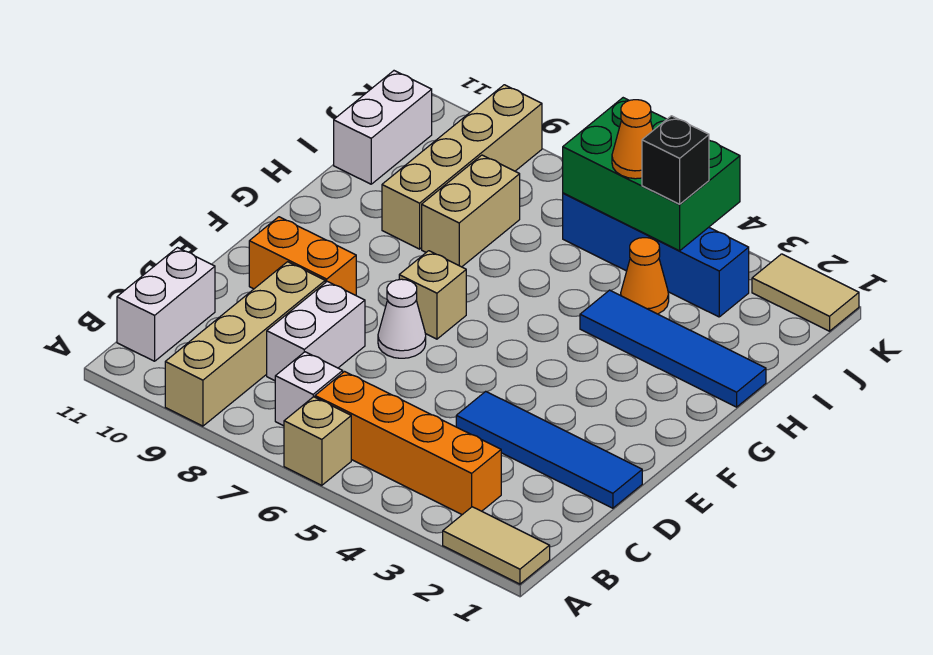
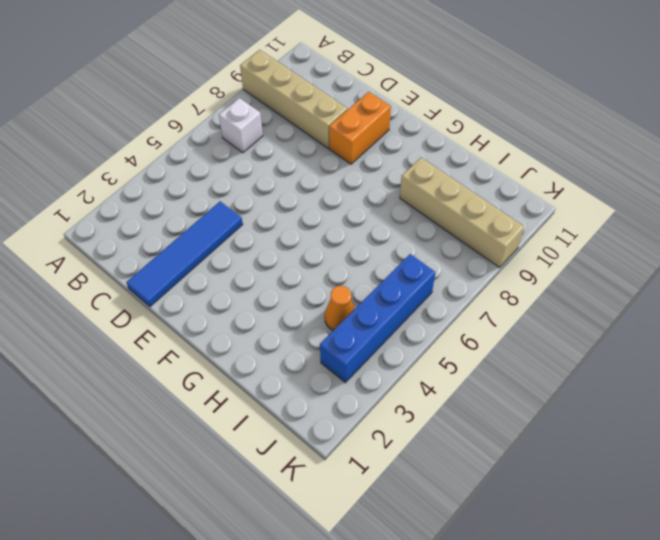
none -> tan tile A1:A2 level 1
none -> tan brick A6 level 1
none -> orange brick B3:B6 level 1

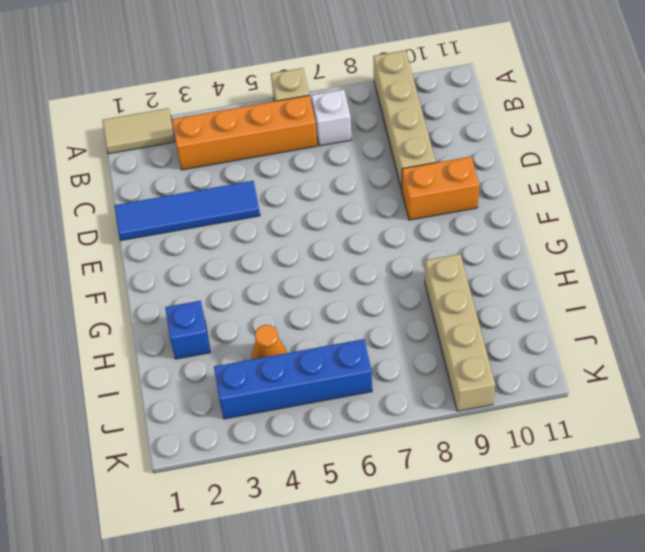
blue brick H2 level 1 -> blue tile H1:H4 level 1
none -> white brick B11:C11 level 1
none -> white brick C8:D8 level 1
none -> white cone E7 level 1

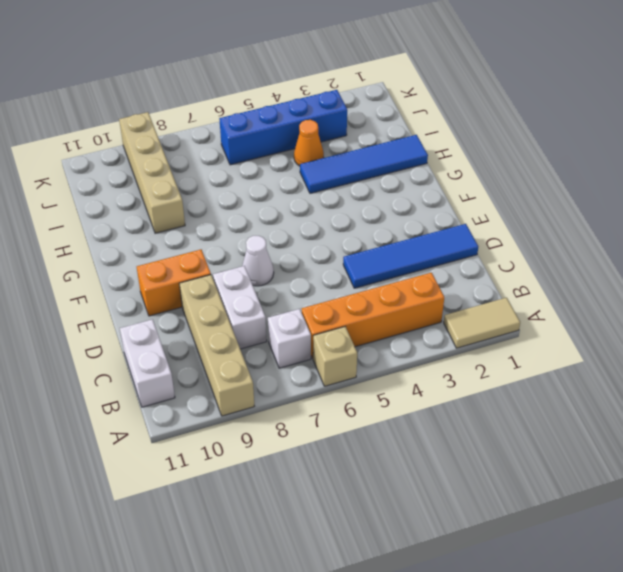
none -> tan brick F7 level 1
none -> tan brick H8:I8 level 1
none -> white brick I11:J11 level 1

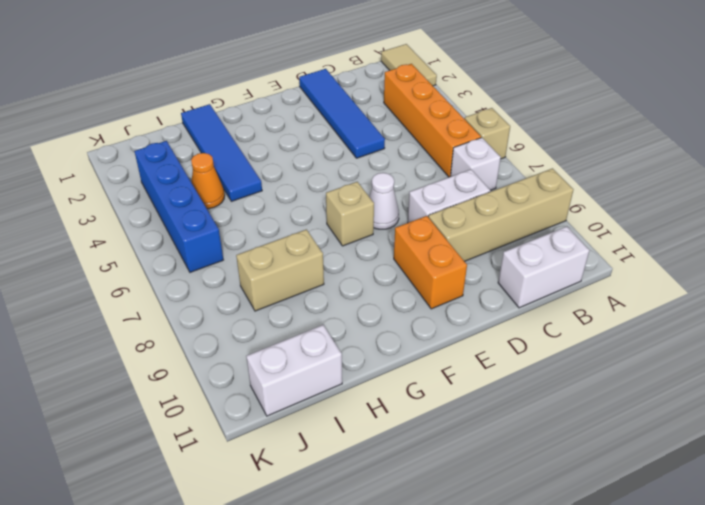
none -> tan brick H9:K9 level 1
none -> tan tile K1:K2 level 1
none -> green brick J4:K6 level 2

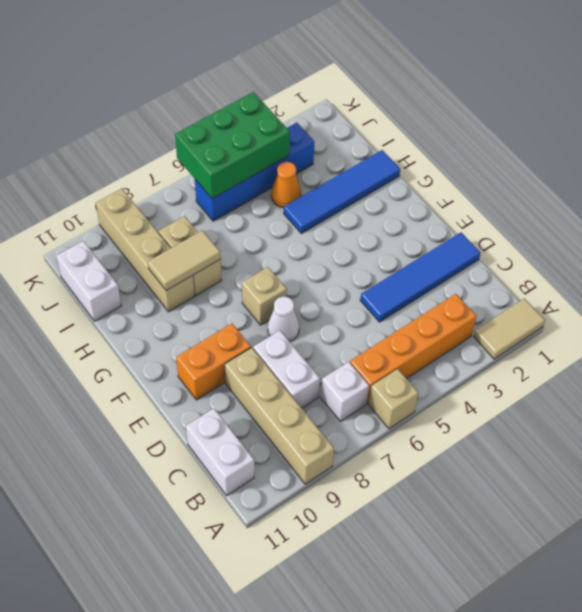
tan tile H8:H9 level 2 -> tan tile K1:K2 level 1
none -> black brick J4 level 3
none -> orange cone J5 level 3

